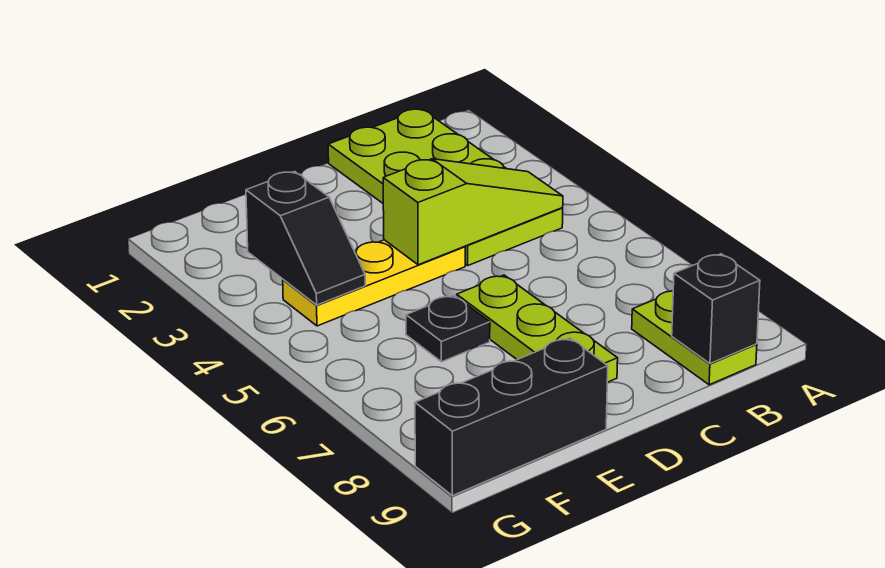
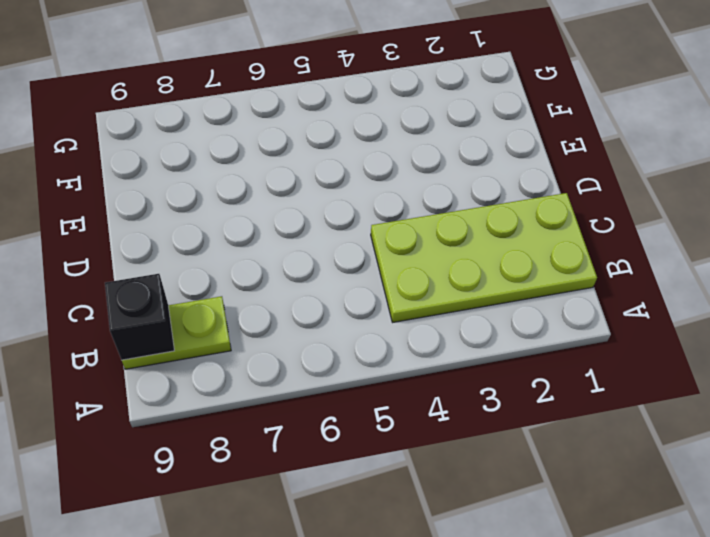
none -> yellow plate D4:F4 level 1
none -> lime plate D6:D8 level 1

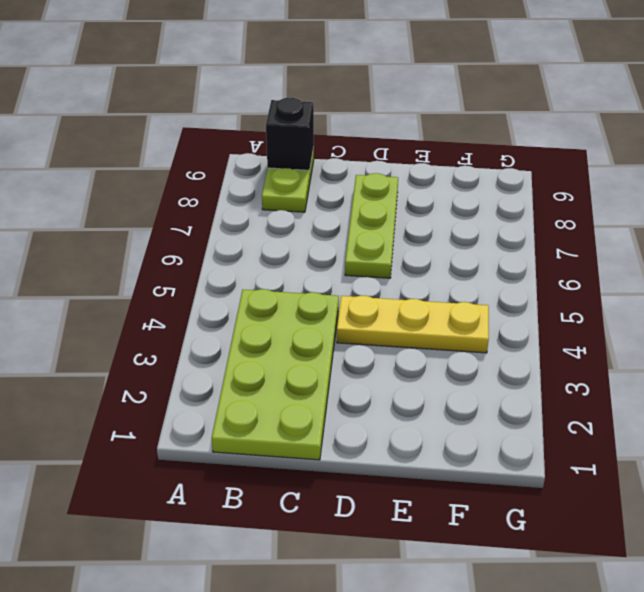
none -> black plate E6 level 1
none -> black brick E9:G9 level 1

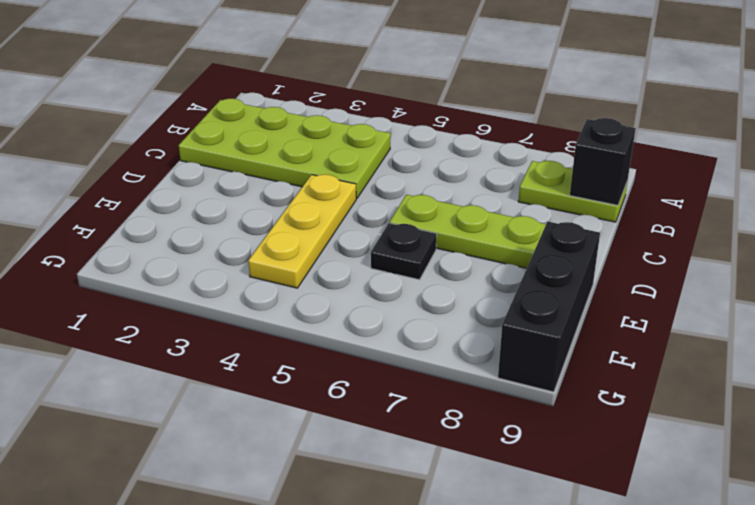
none -> lime slope B4:D4 level 2 top D
none -> black slope F3:F4 level 2 top 3

